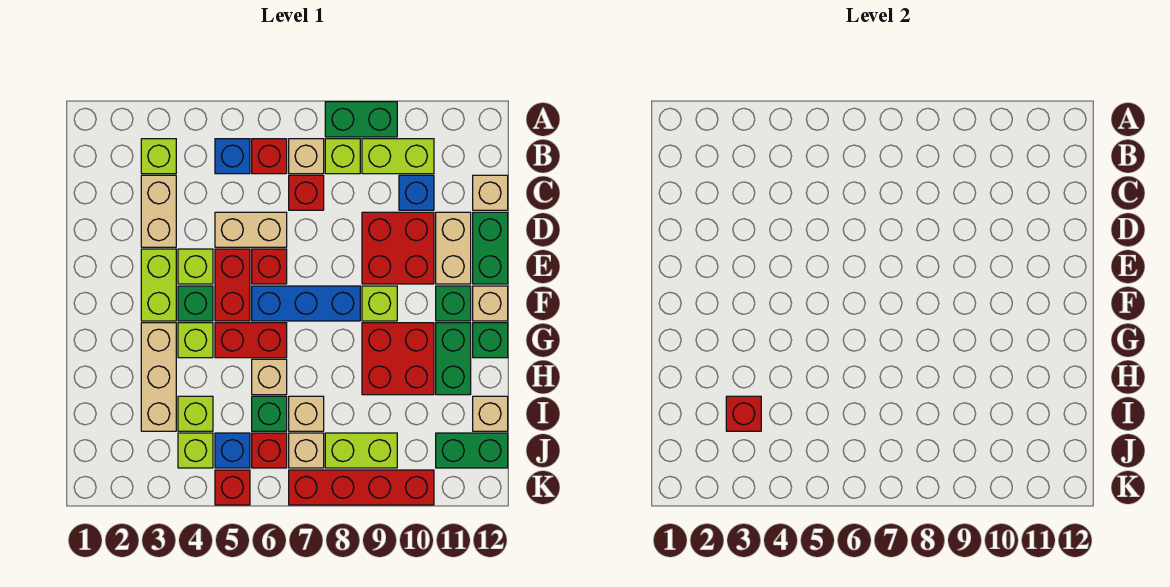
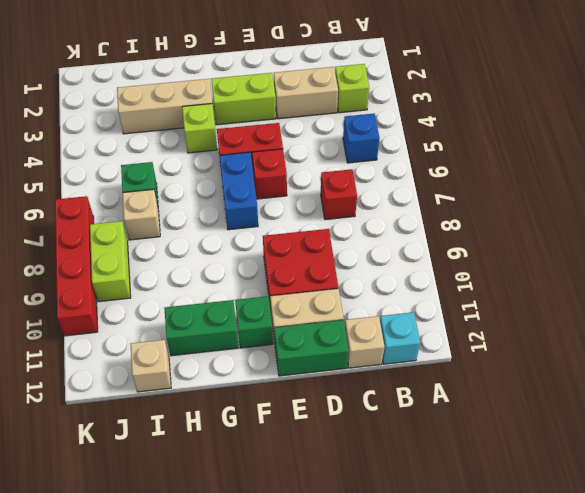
cyan brick B12 level 1 -> none
blue brick F6:F7 level 1 -> blue brick F6:F8 level 1
none -> green brick A8:A9 level 1
none -> red brick B6 level 1
none -> tan brick B7 level 1
none -> lime brick B8 level 1

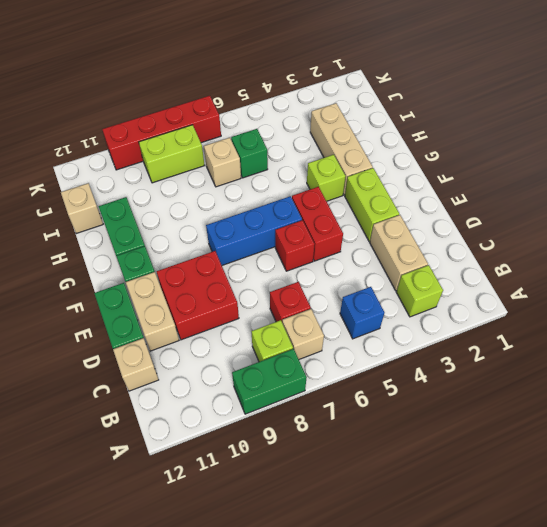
none -> red brick B6 level 1
none -> lime brick B9:B10 level 1
none -> blue brick C10 level 1
none -> tan brick D5:D6 level 1

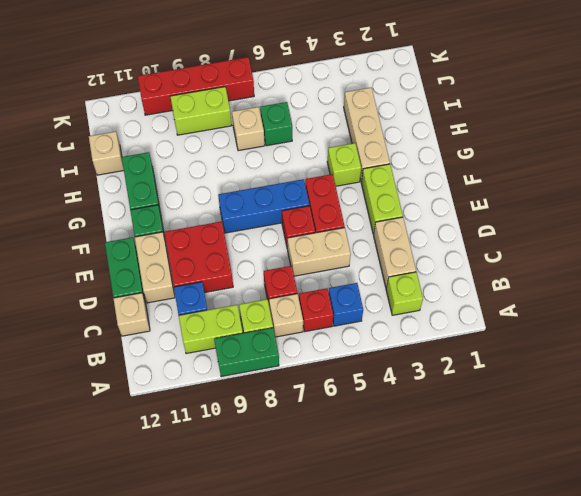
none -> lime brick E4 level 1
none -> green brick F4 level 1
none -> lime brick F9 level 1
none -> tan brick F12 level 1

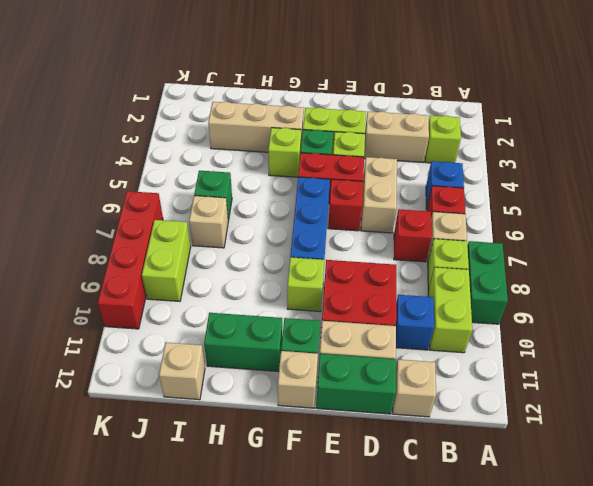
none -> red brick G5:G6 level 1
none -> red brick G9:H10 level 1
none -> green brick G12 level 1
none -> tan brick H6 level 1

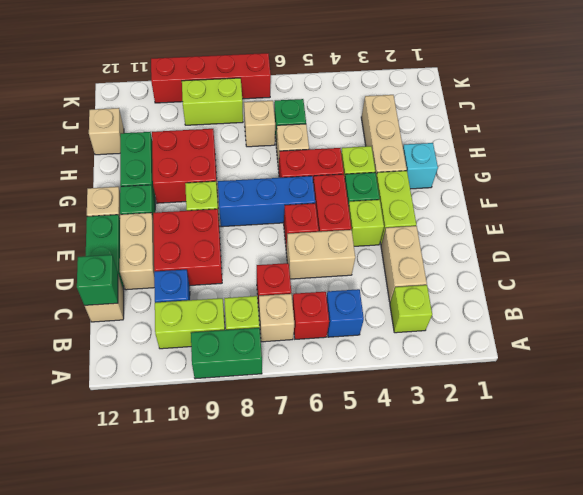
green brick C12 level 2 -> green brick G12 level 1
cyan brick G2 level 1 -> none
none -> lime brick I4 level 1
none -> lime brick J4 level 1
none -> blue brick J5 level 1
none -> red brick J6 level 1

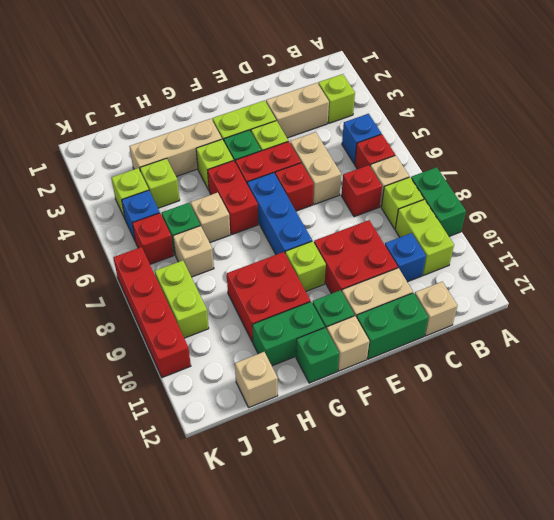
none -> tan brick J7 level 1
none -> green brick J11:J12 level 1
none -> red brick K5 level 1
none -> red brick I3 level 2

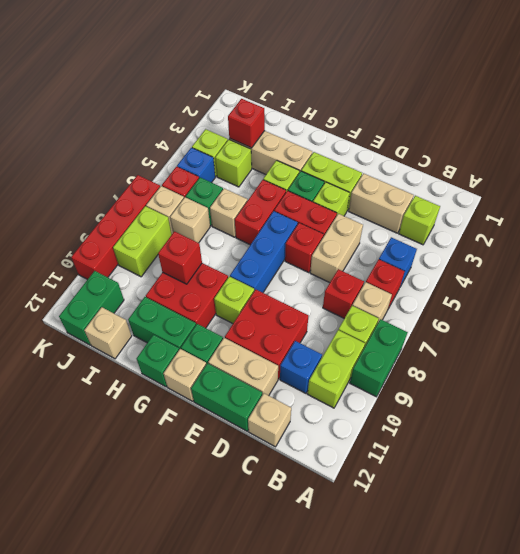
red brick H9 level 2 -> red brick K5 level 1

